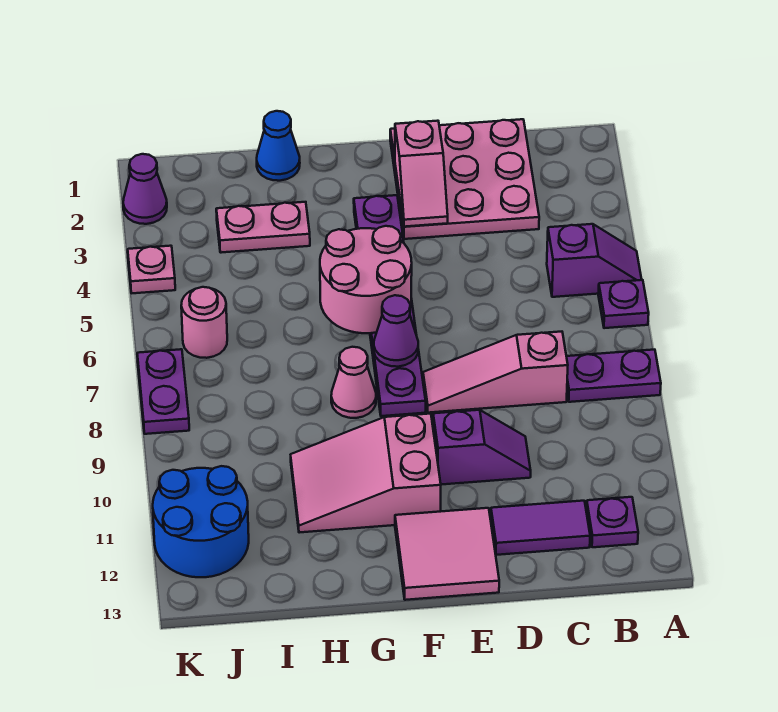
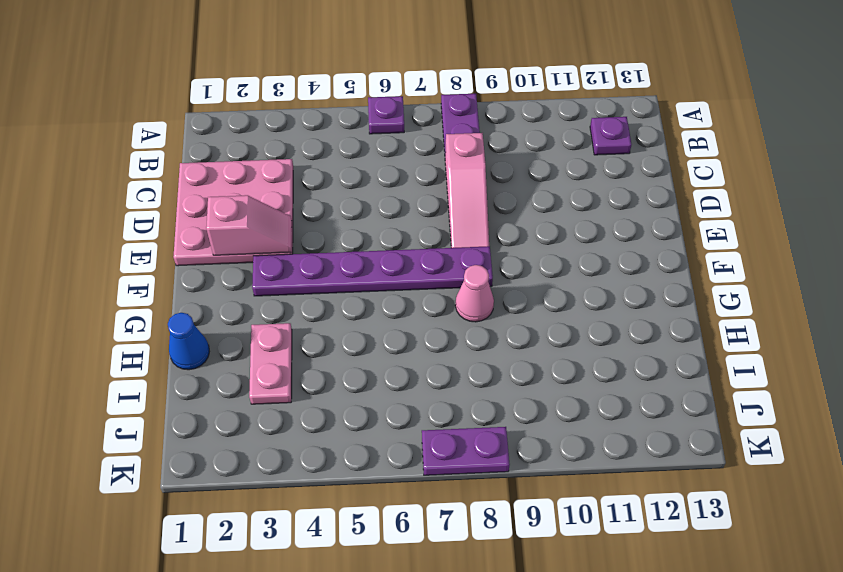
none -> purple slope A5:B5 level 1 top B
none -> purple tile C12:D12 level 1
none -> purple slope D10:E10 level 1 top E

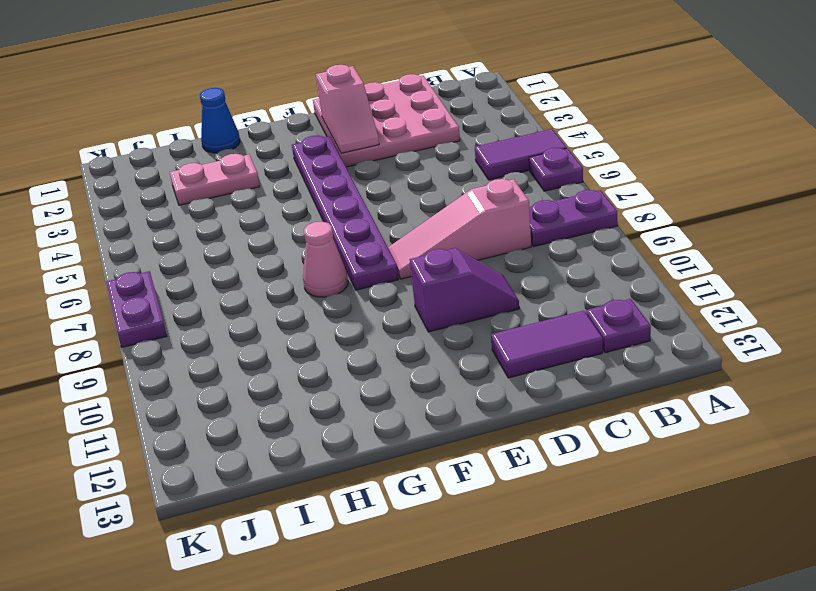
purple tile A5:B5 level 1 -> purple slope A5:B5 level 1 top B
none -> pink tile E12:F13 level 1
none -> pink slope F10:H11 level 1 top F
none -> pink round brick J6 level 1

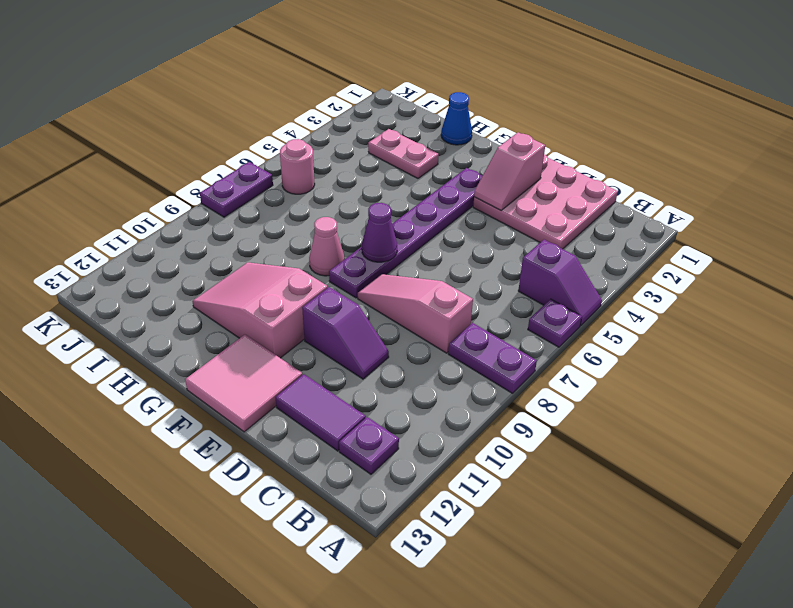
none -> blue round brick J11:K12 level 1
none -> purple cone K2 level 1
none -> pink plate K4 level 1

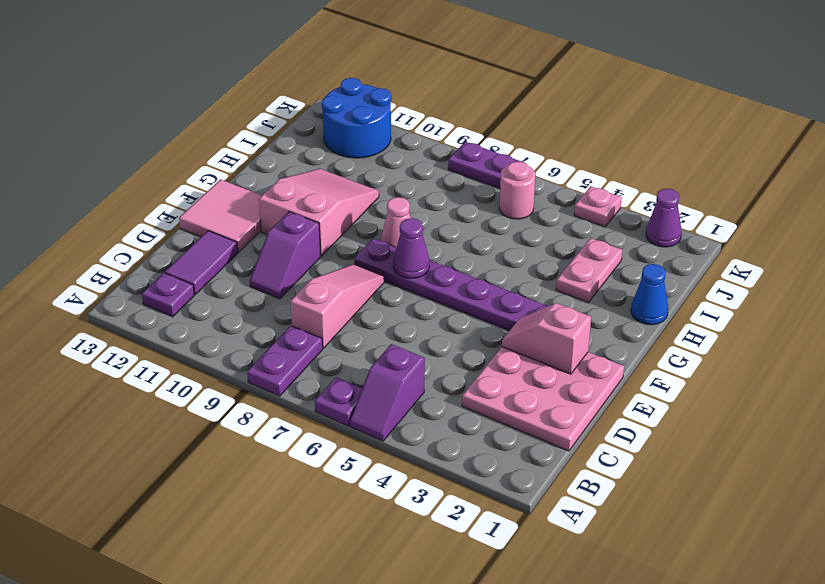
none -> pink round brick F5:G6 level 2

